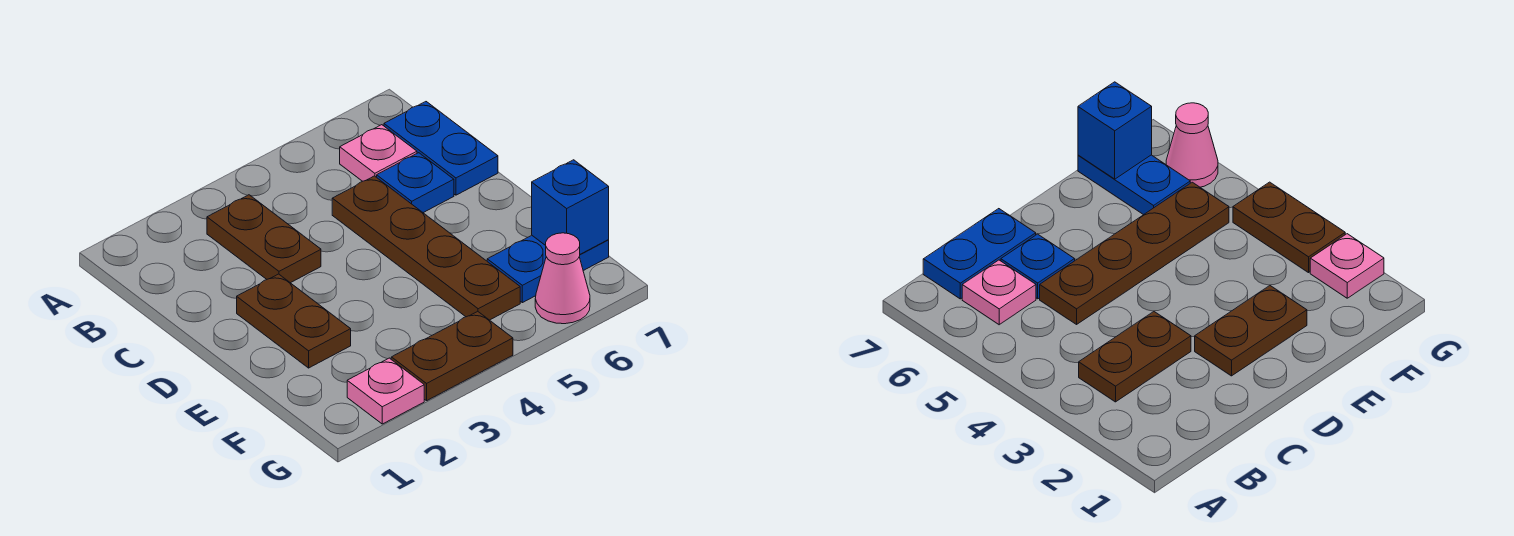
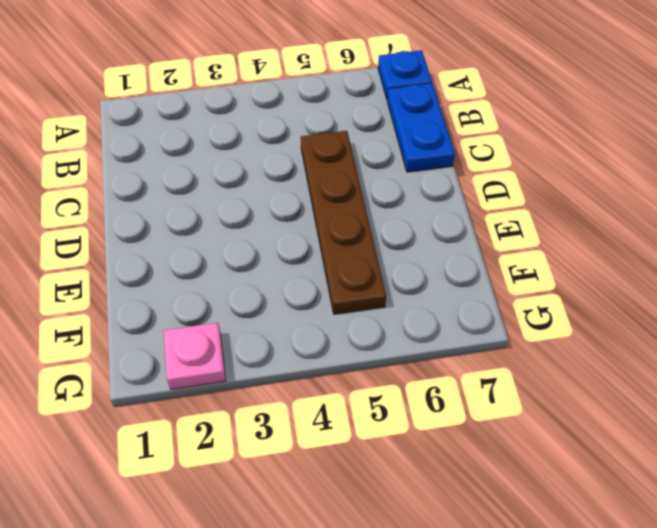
blue plate A7 level 1 -> blue plate C6 level 1
none -> brown plate B3:C3 level 1
none -> pink plate B6 level 1

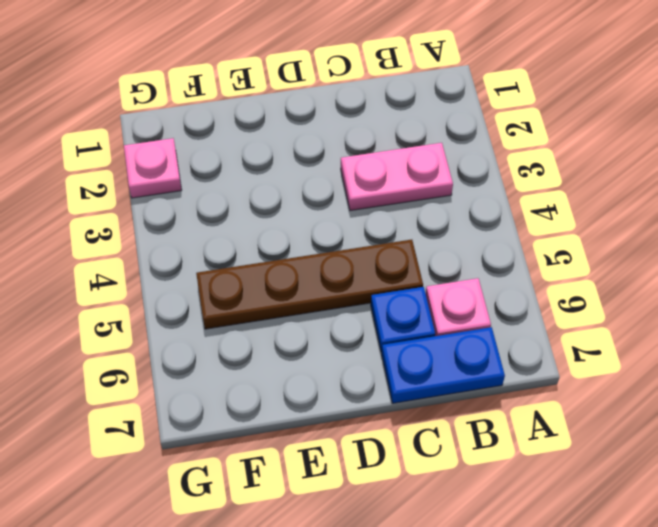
pink plate B3:C3 level 1 -> brown plate B3:C3 level 1
none -> brown plate D2:E2 level 1
none -> blue plate F6:F7 level 1

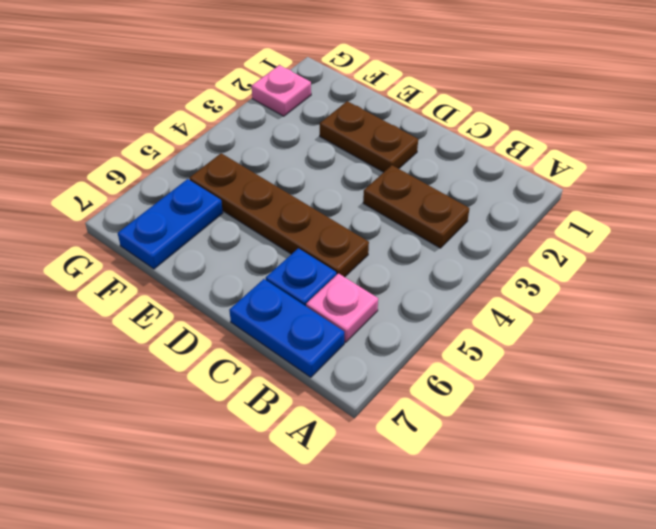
none -> brown plate G3:G4 level 1
none -> pink cone G6 level 1

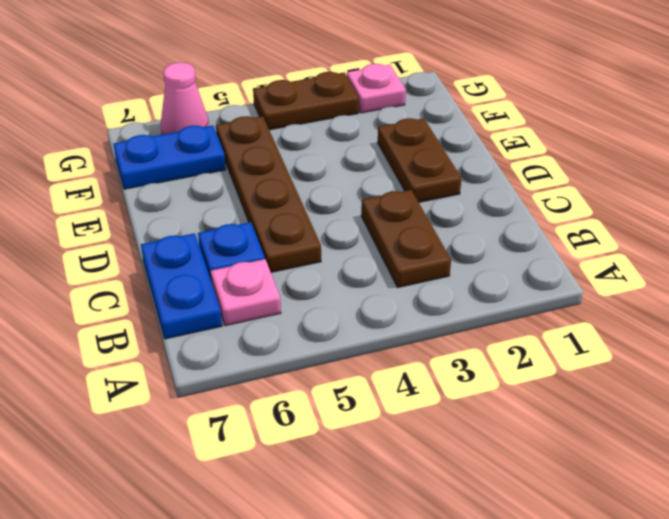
none -> blue brick F7 level 2

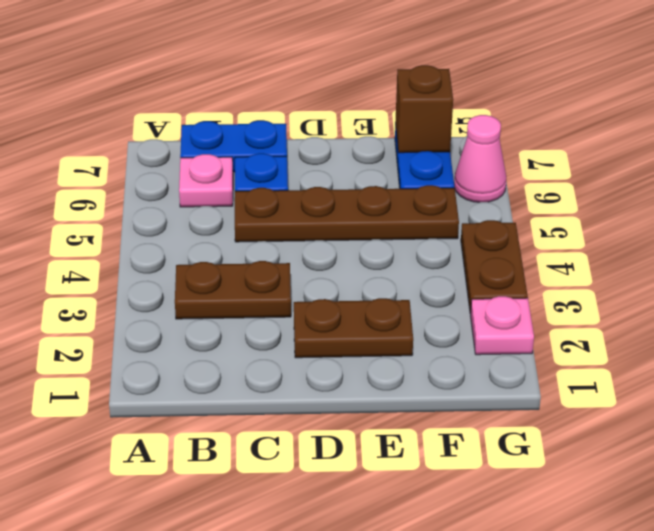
brown brick F7 level 2 -> blue brick F7 level 2

